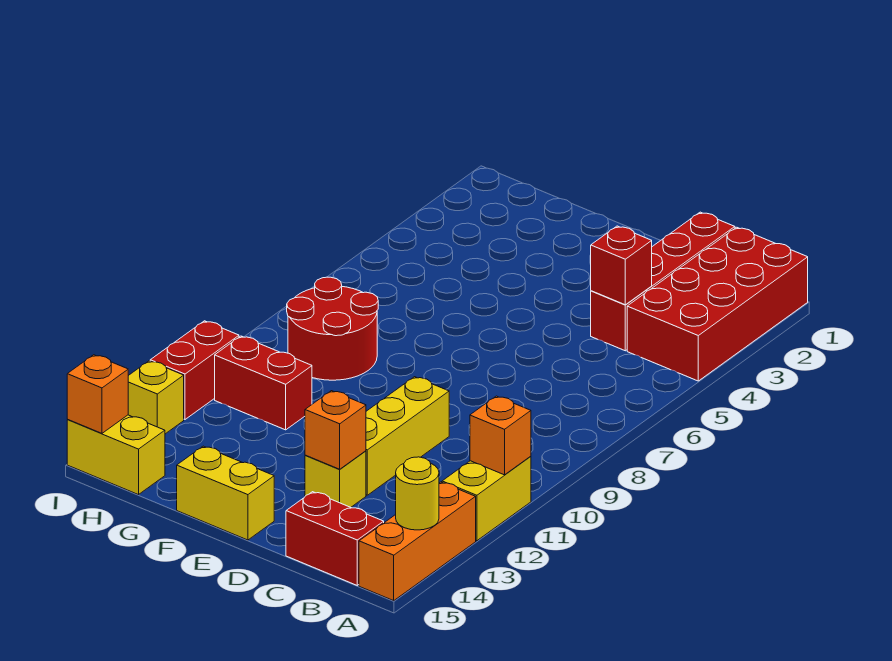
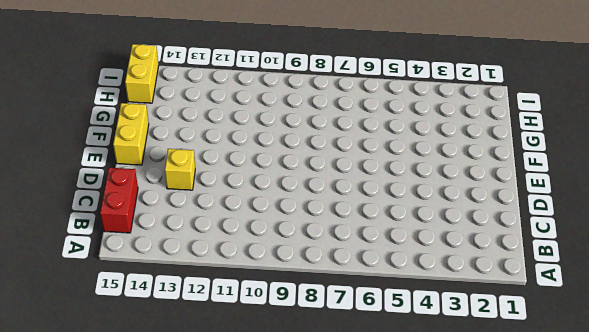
none -> red brick A1:B4 level 1
none -> yellow brick A11:A12 level 1
none -> orange brick A13:A15 level 1

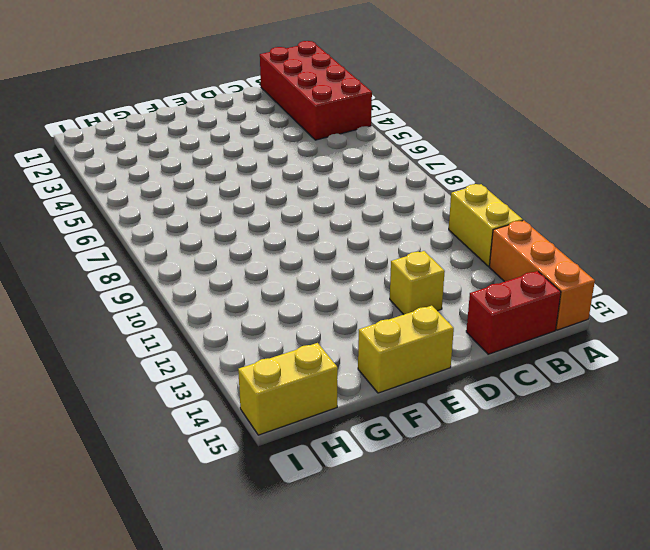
none -> red brick C1:C4 level 1
none -> yellow brick D10:D12 level 1
none -> red round brick G8:H9 level 1

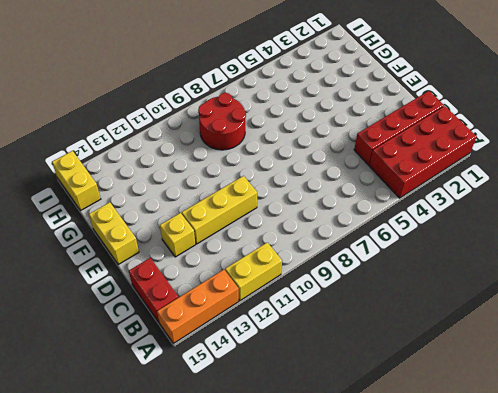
none -> red brick G11:H11 level 1
none -> red brick I11:I12 level 1
none -> yellow brick I13 level 1

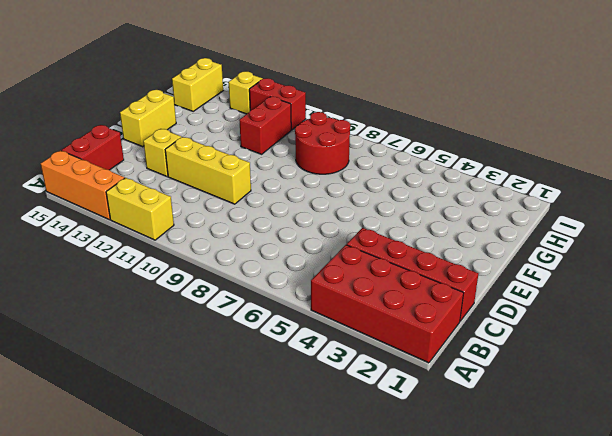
none -> orange brick A11 level 2
none -> yellow round brick A14 level 2
none -> red brick C4 level 2

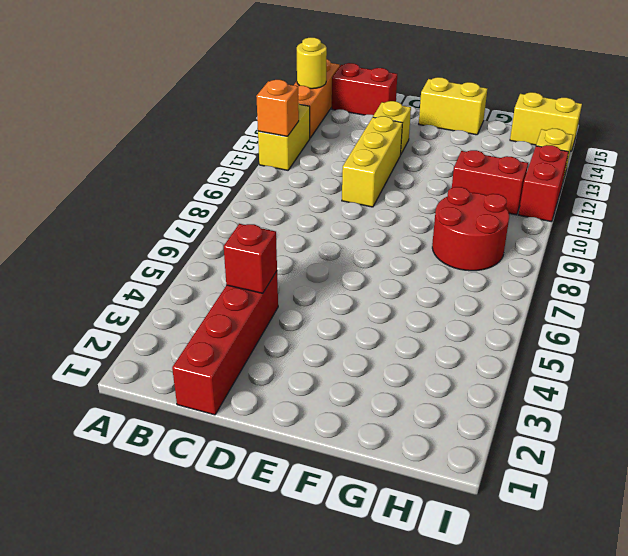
none -> red brick A1:B4 level 1
none -> orange brick D13 level 2
none -> orange brick I15 level 2

